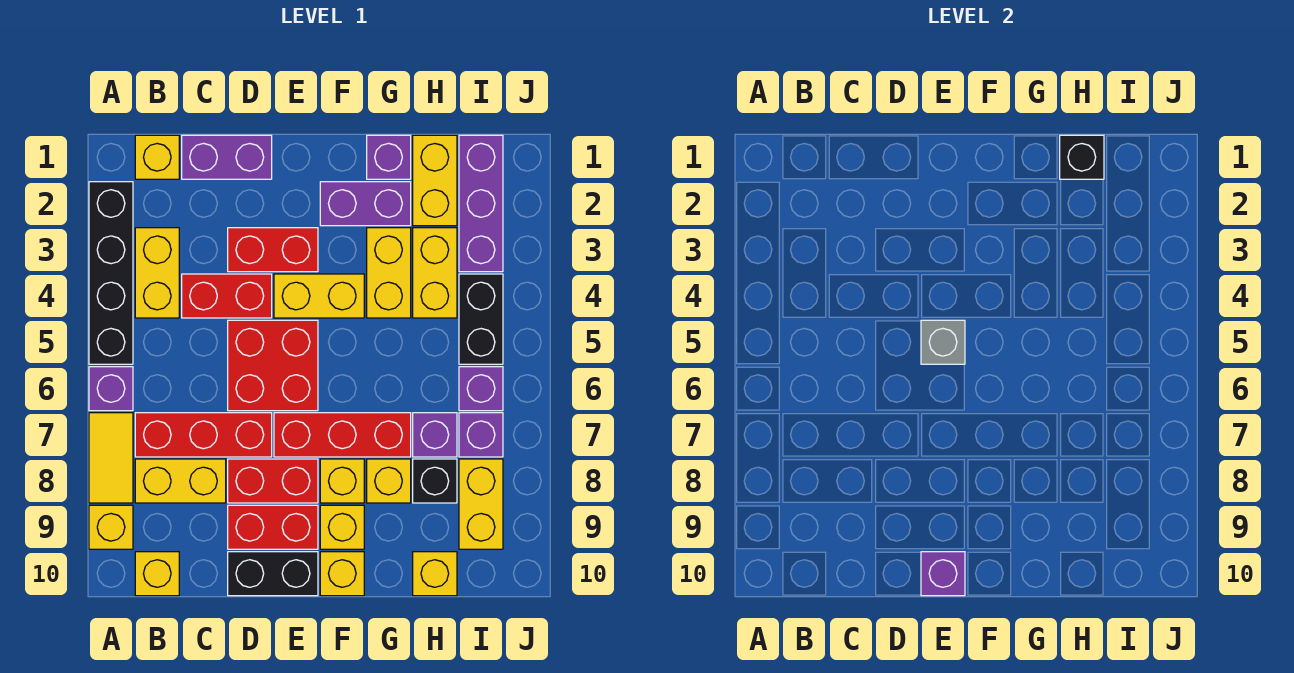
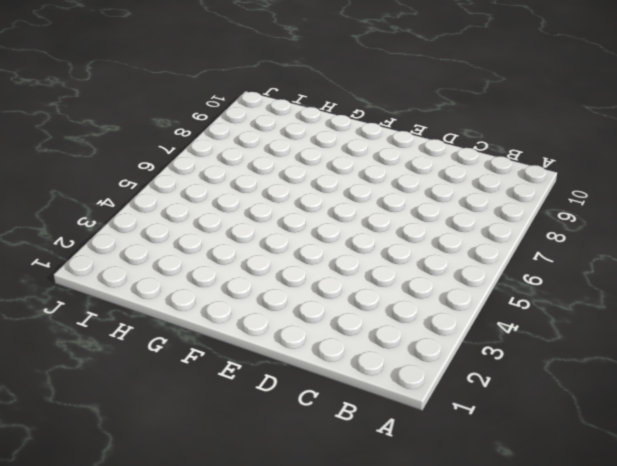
none -> black brick A2:A5 level 1
none -> purple brick A6 level 1
none -> yellow tile A7:A8 level 1
none -> yellow brick A9 level 1

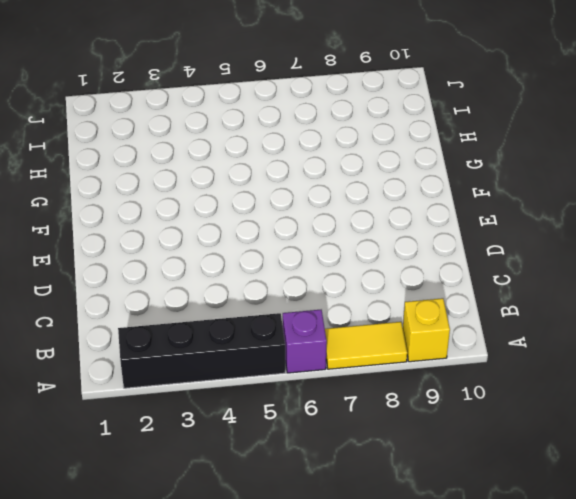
none -> yellow brick B1 level 1
none -> yellow brick B3:B4 level 1
none -> red brick B7:D7 level 1
none -> yellow brick B8:C8 level 1

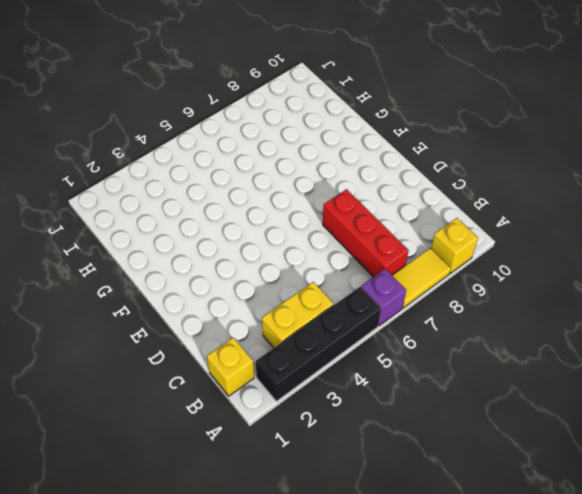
none -> yellow brick B8:C8 level 1
none -> yellow brick B10 level 1
none -> purple brick C1:D1 level 1
none -> red brick C4:D4 level 1

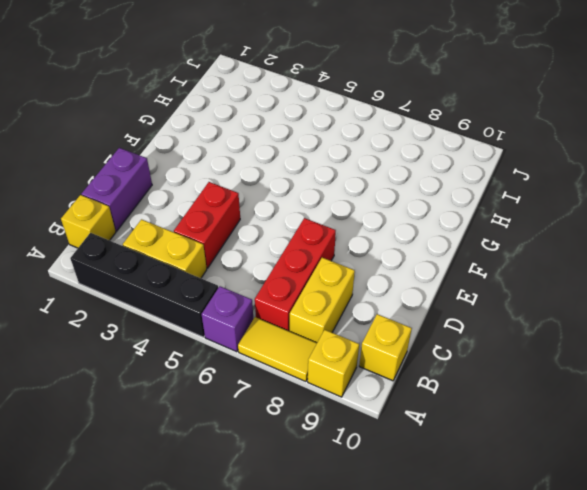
none -> red brick D3:E3 level 1
none -> red brick D5:E6 level 1
none -> red brick D8:E8 level 1
none -> red brick D9:E9 level 1

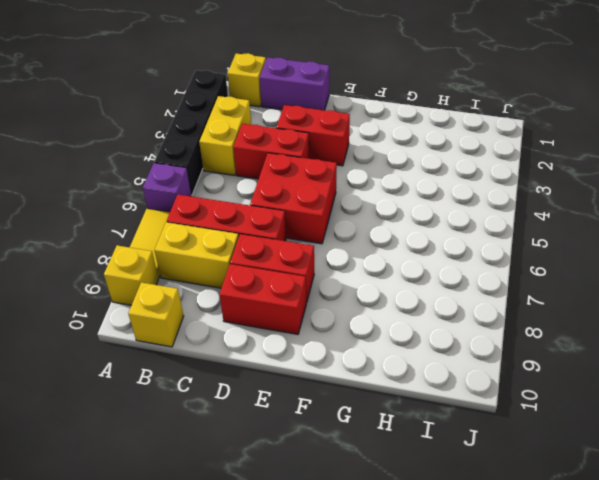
none -> black brick D10:E10 level 1
none -> yellow brick E4:F4 level 1
none -> red brick E7:G7 level 1
none -> purple brick F2:G2 level 1

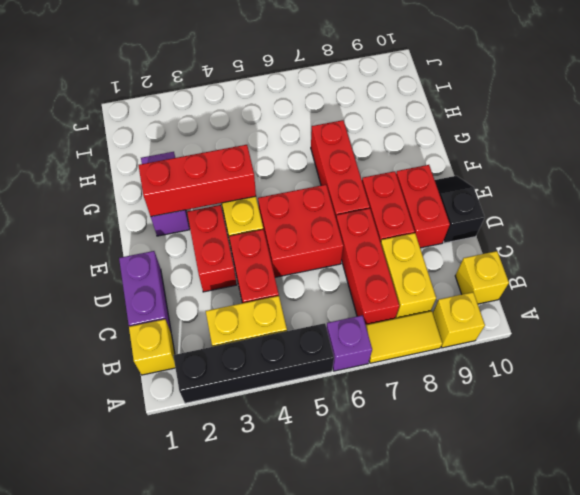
black slope D10:E10 level 1 top D -> black brick D10:E10 level 1
red brick F2:F4 level 2 -> none
none -> yellow brick F8 level 1
none -> yellow brick F9 level 1
none -> yellow brick F10 level 1
none -> purple brick G1 level 1

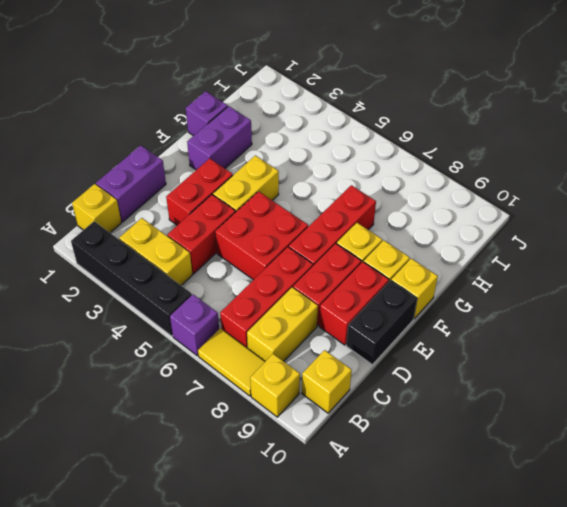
none -> yellow brick G3:G4 level 1
none -> yellow brick G8 level 1
none -> yellow brick H1:H2 level 1
none -> yellow brick H3:H4 level 1

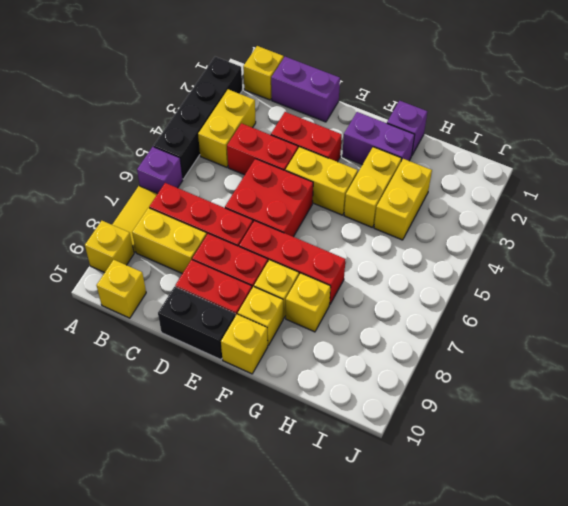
none -> yellow brick H1:H2 level 1
none -> purple brick H7 level 1
none -> black brick H8 level 1
none -> yellow brick H10 level 1

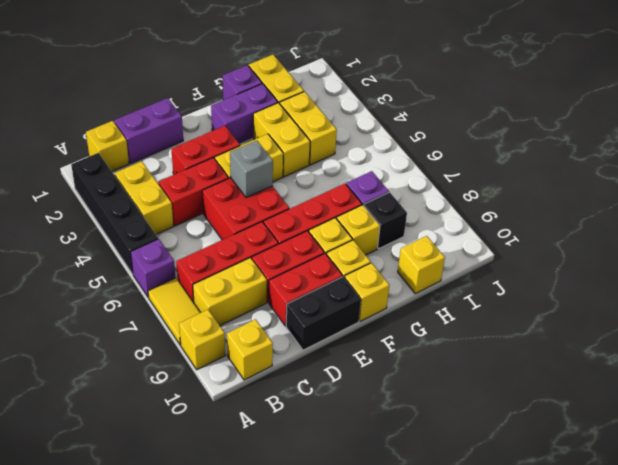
none -> purple brick I1:I3 level 1
none -> black brick I4:I5 level 1
none -> purple brick I6 level 1
none -> purple brick I7 level 1

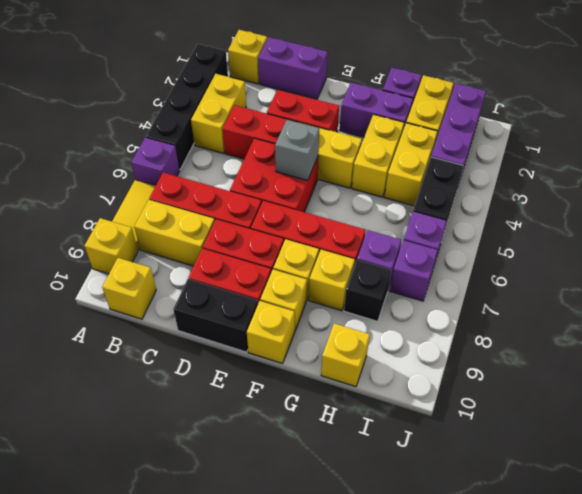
none -> yellow brick I8:I9 level 1
none -> purple brick E10 level 2
none -> black brick H1 level 2

